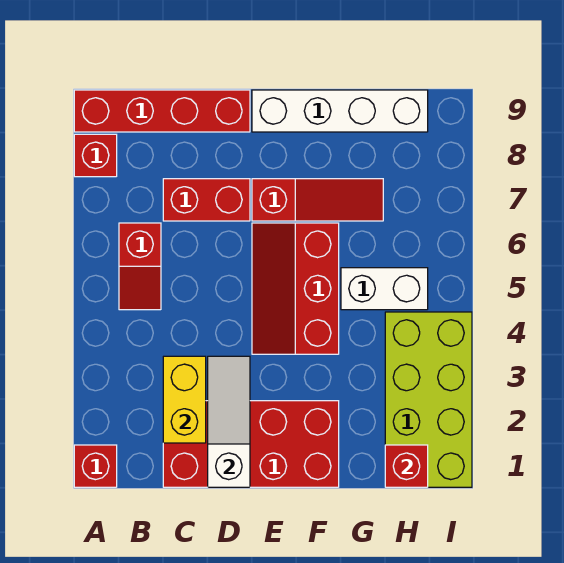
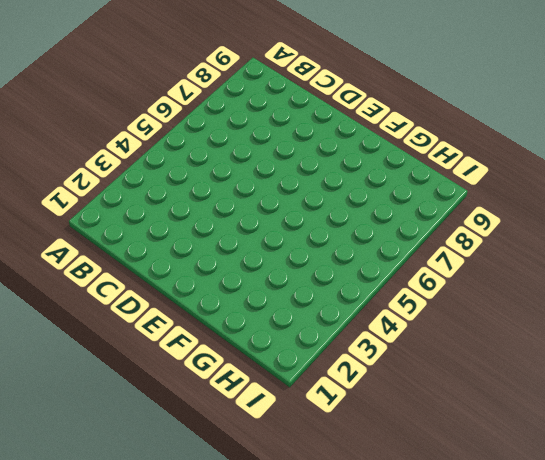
none -> red brick A1 level 1
none -> red brick A8 level 1
none -> red brick A9:D9 level 1

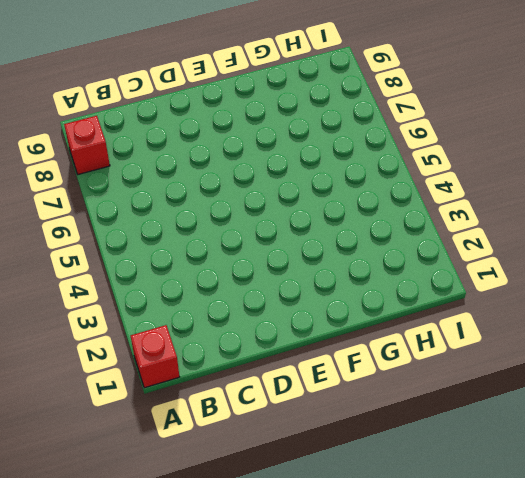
none -> red brick A9:D9 level 1
none -> red slope B5:B6 level 1 top 6
none -> red brick C1:F2 level 1

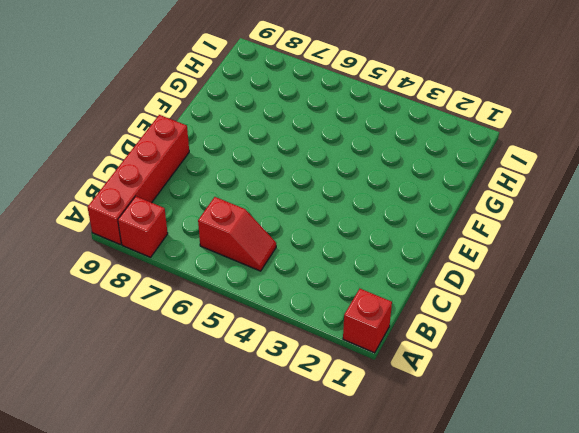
none -> red brick C1:F2 level 1
none -> red brick C7:D7 level 1
none -> red slope E4:F6 level 1 top F

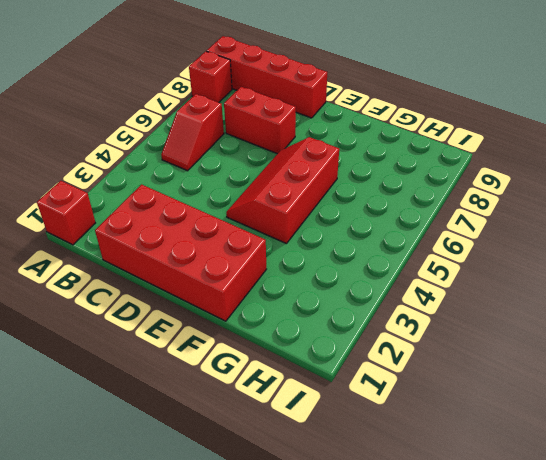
none -> red slope E7:G7 level 1 top E
none -> white brick E9:H9 level 1
none -> white brick G5:H5 level 1

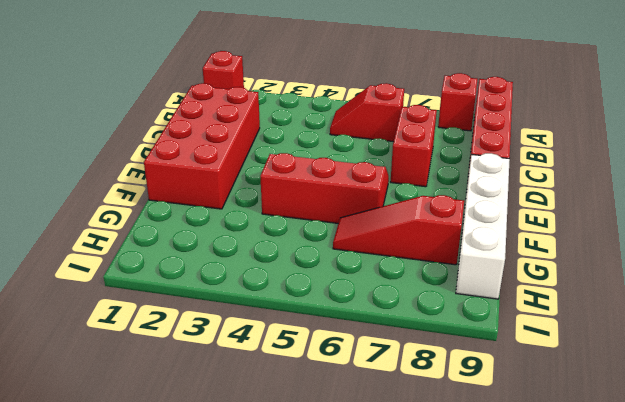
red slope G6:G8 level 1 top 8 -> red slope E7:G7 level 1 top E
none -> white brick G5:H5 level 1
none -> lime brick H1:I4 level 1
none -> yellow brick C2:C3 level 2

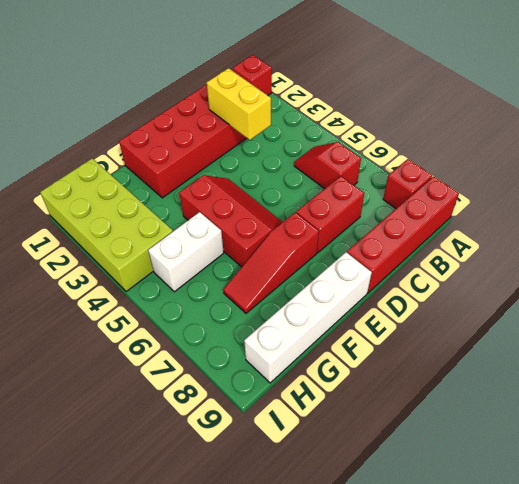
none -> white slope D1:D3 level 2 top 1
none -> red brick H1 level 2

